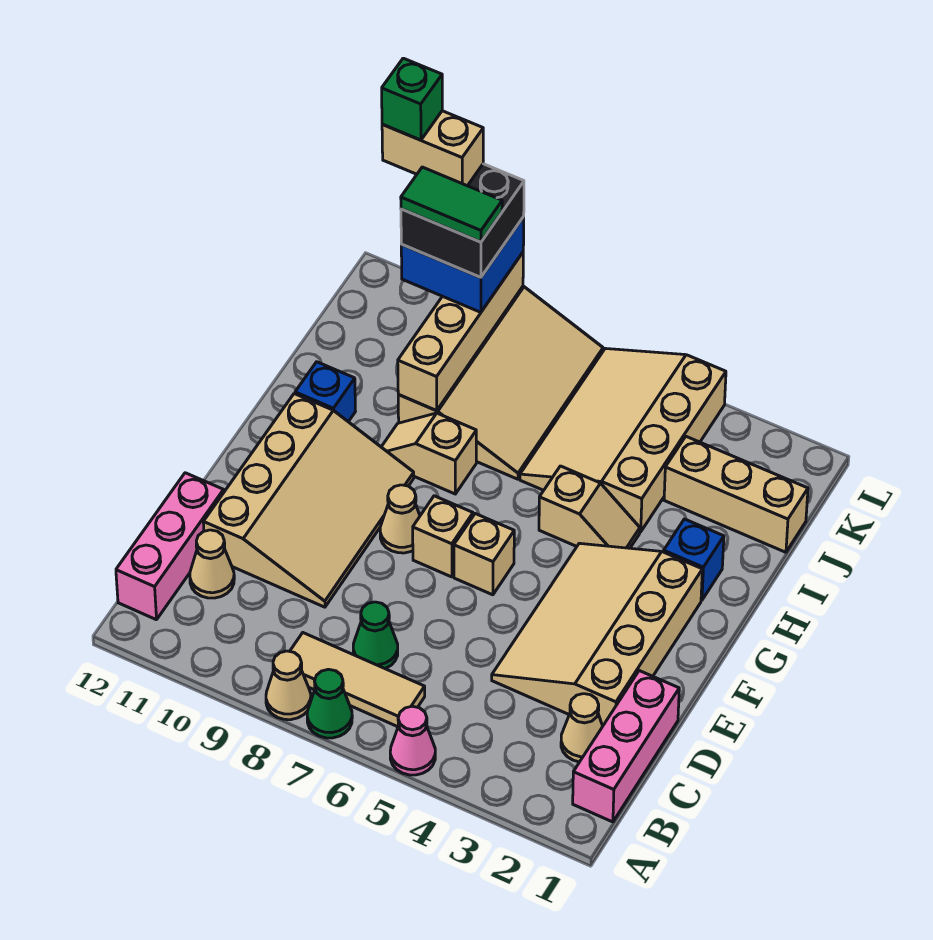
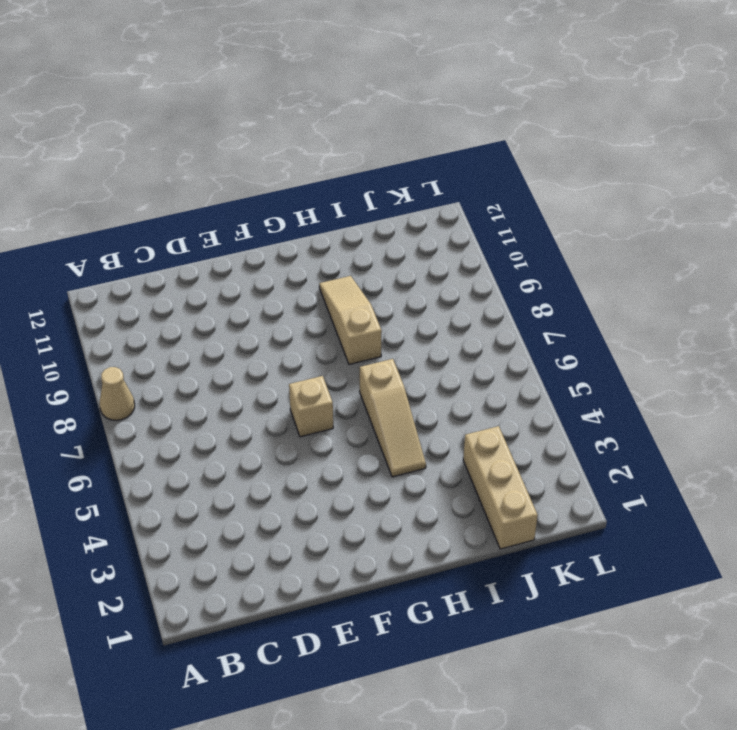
tan slope H4:H6 level 1 top 6 -> tan slope H4:H5 level 1 top 5
tan slope H8:H10 level 1 top 8 -> tan slope H8:H9 level 1 top 8
none -> pink cone A5 level 1
none -> green cone A7 level 1
none -> pink brick B1:D1 level 1

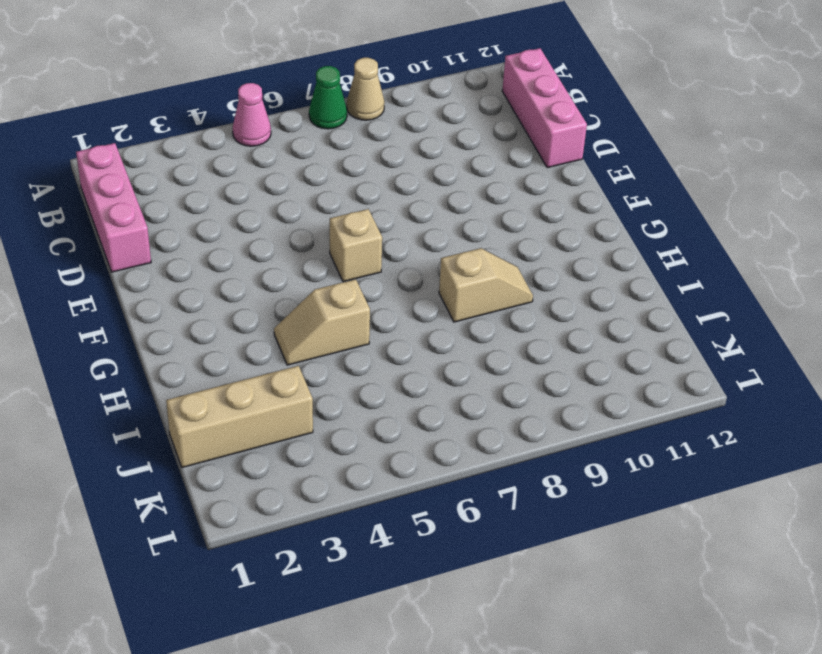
none -> tan tile B6:B8 level 1
none -> tan cone C2 level 1
none -> green cone C7 level 1

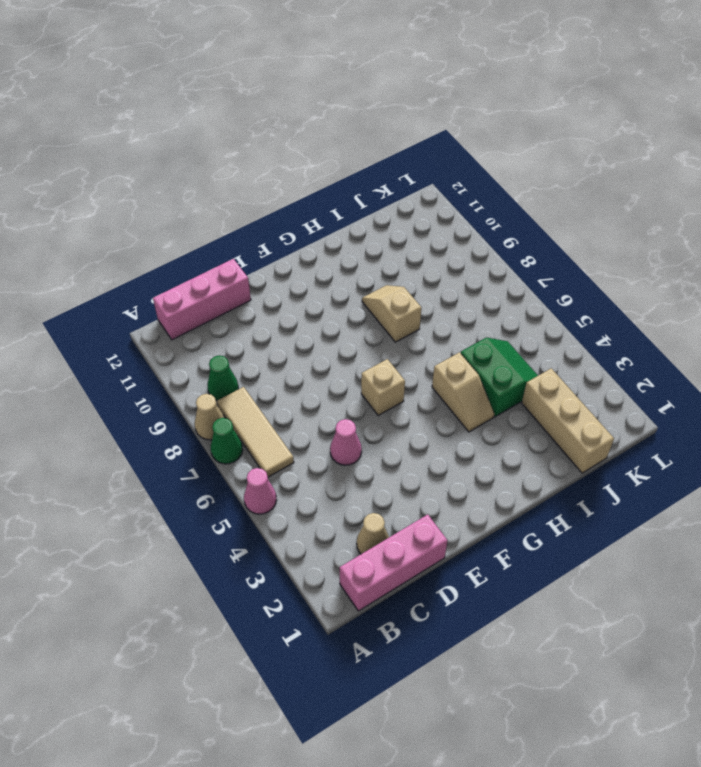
green cone B9 level 1 -> green cone C7 level 1
pink cone D5 level 1 -> none
green slope I4:J5 level 1 top I -> tan slope I4:L6 level 1 top 4
none -> tan cone C11 level 1
none -> tan slope D2:G4 level 1 top 2
none -> tan slope D9:G11 level 1 top 11

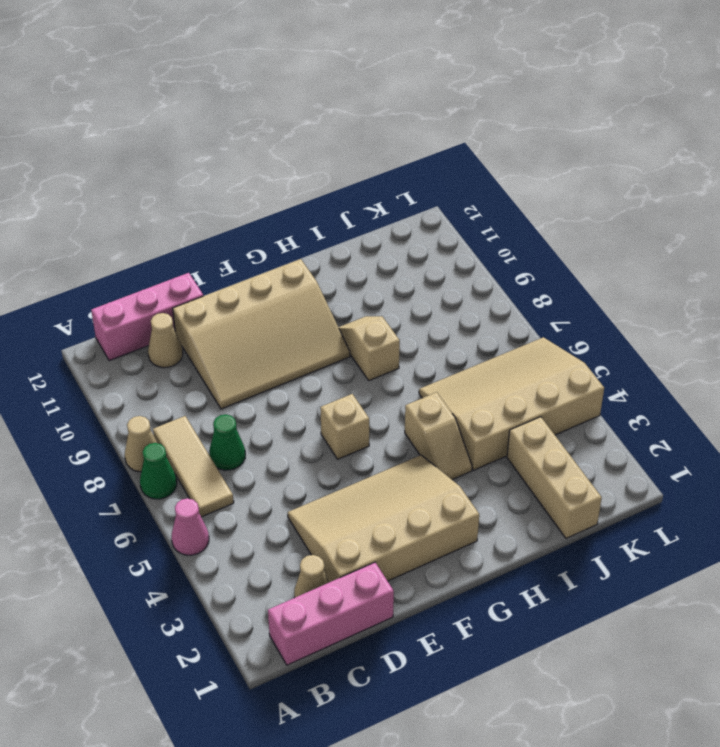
none -> tan brick F7 level 1
none -> tan cone F8 level 1
none -> blue brick H2 level 1

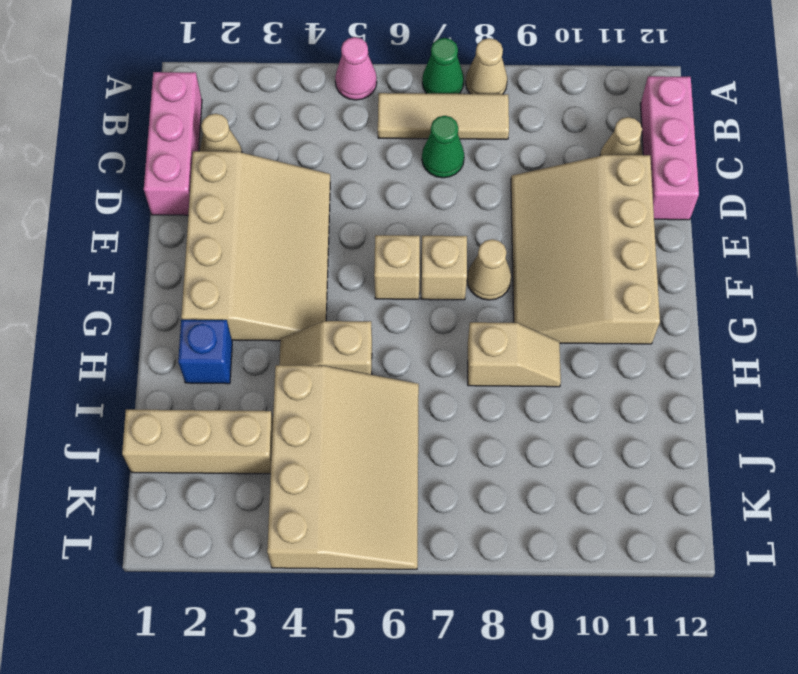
none -> blue brick H11 level 1
none -> tan slope I7:L9 level 1 top 9
none -> tan brick I9:L9 level 2

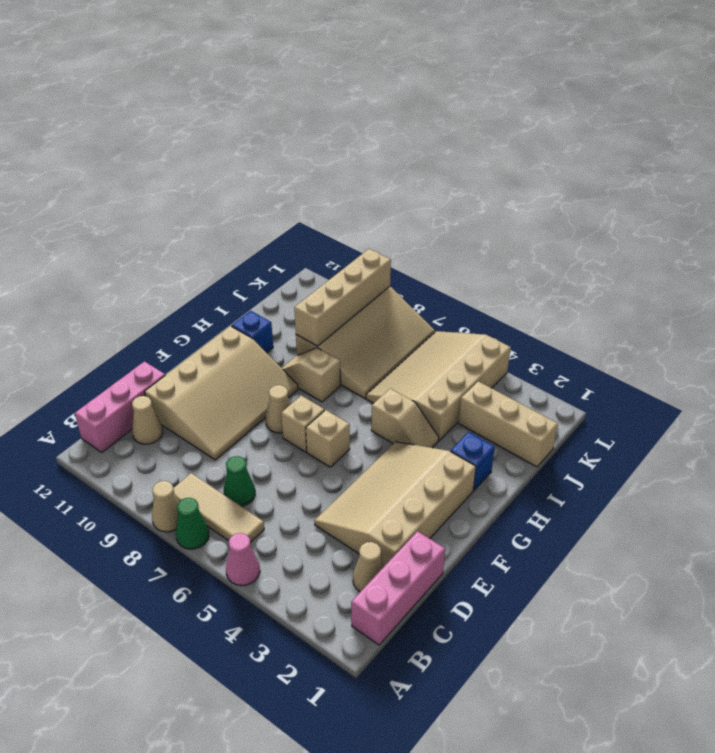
none -> blue brick K9:L10 level 3
none -> black brick K9:L10 level 4
none -> green tile K9:K10 level 5

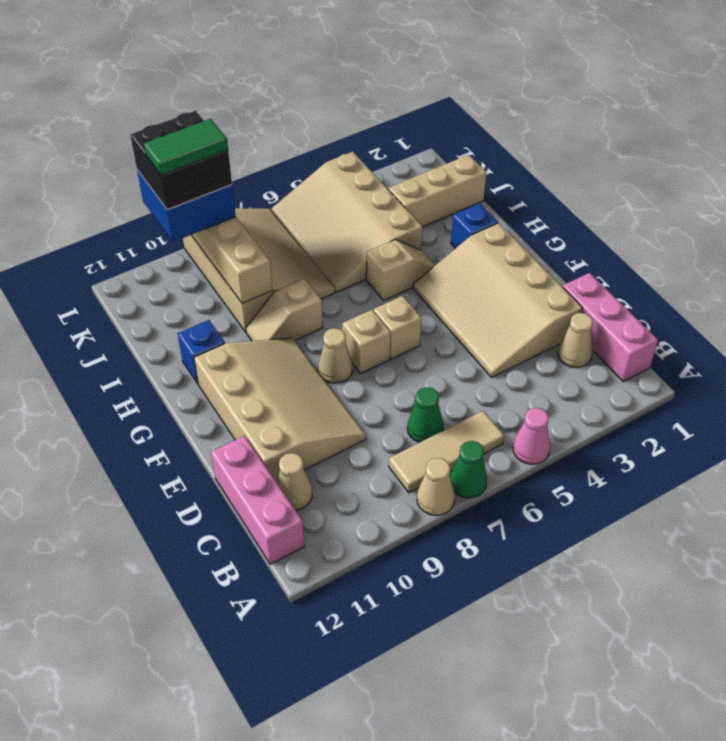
none -> tan brick L10:L11 level 5
none -> green brick L11 level 6

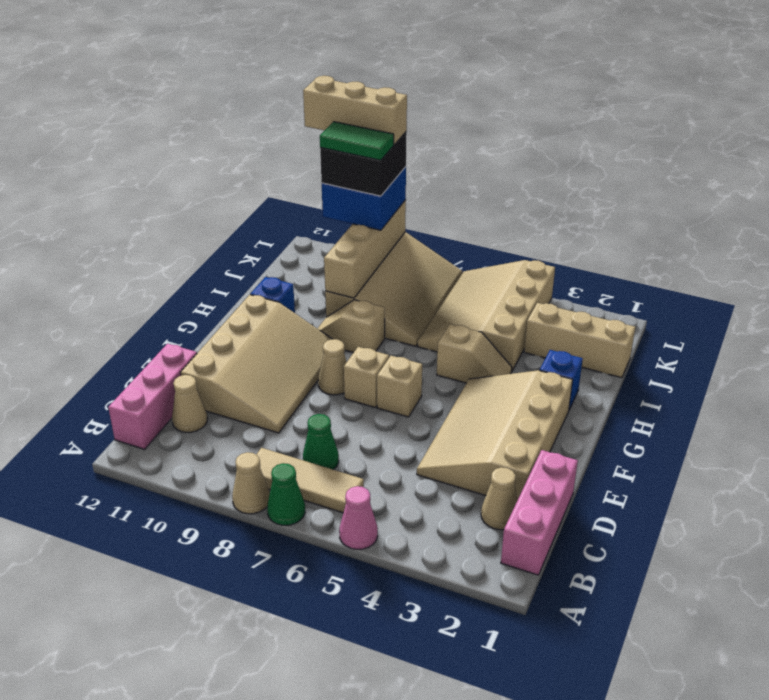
tan brick L9:L11 level 5 -> tan brick L10:L11 level 5
none -> green brick L11 level 6

